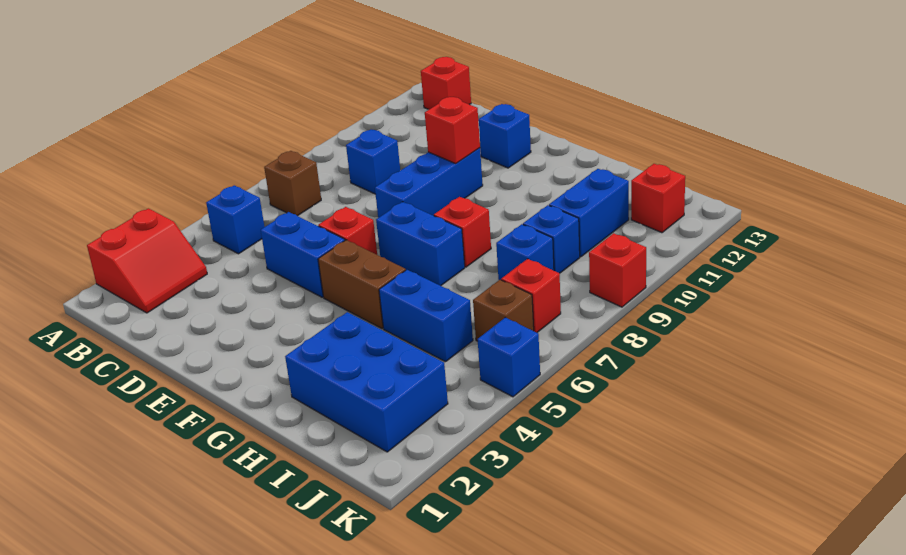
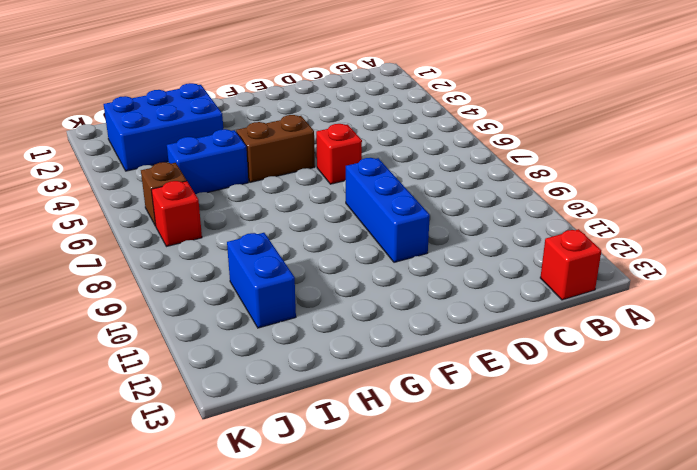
none -> red slope A2:B3 level 1 top A
none -> blue brick B5 level 1
none -> brown brick B7 level 1

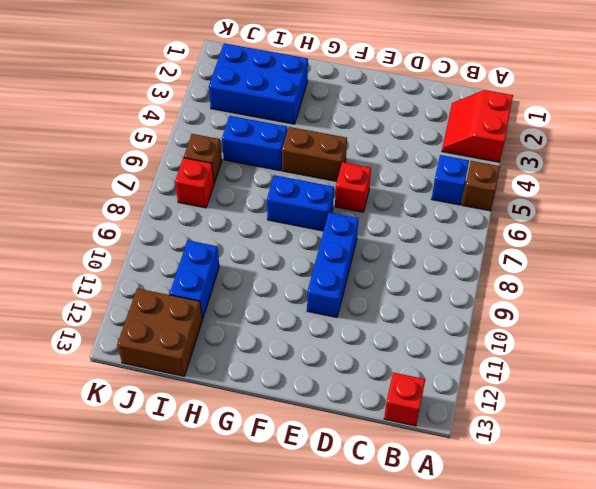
brown brick A5 level 1 -> brown brick B7 level 1
brown brick I12:J13 level 1 -> red brick J12 level 1
none -> blue brick C9 level 1
none -> blue brick D5:E5 level 1
none -> blue brick E12 level 1

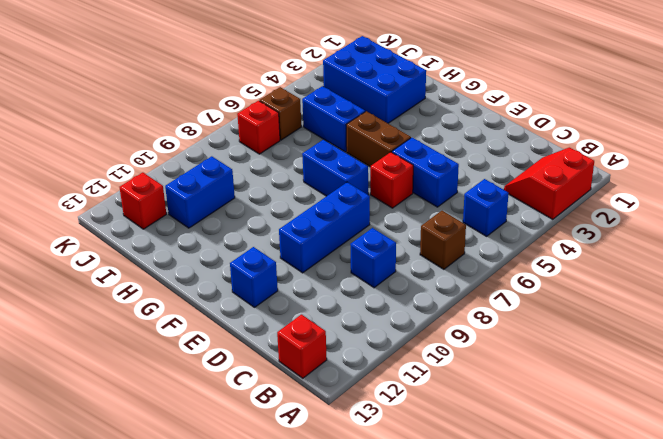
none -> red brick G8 level 1
none -> blue brick I8 level 1
none -> blue brick I9 level 1

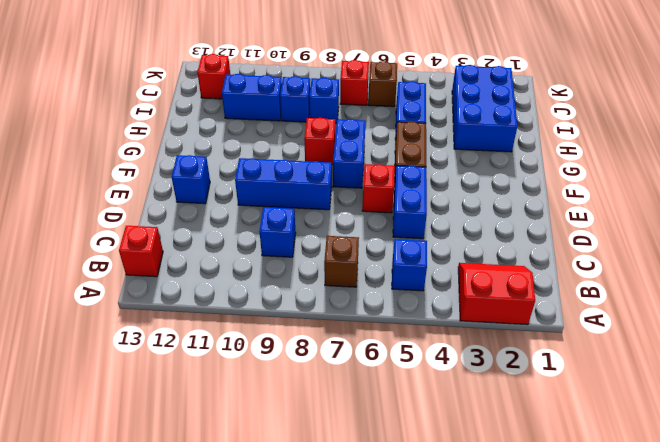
none -> blue brick K5 level 1
none -> red brick K9 level 1
none -> red brick E10 level 2

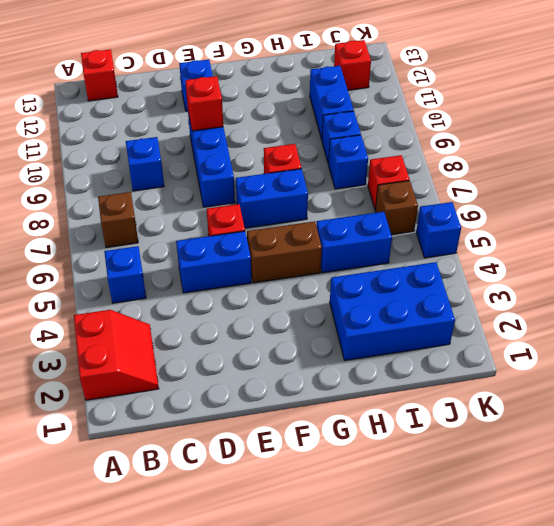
none -> red brick K9 level 1

